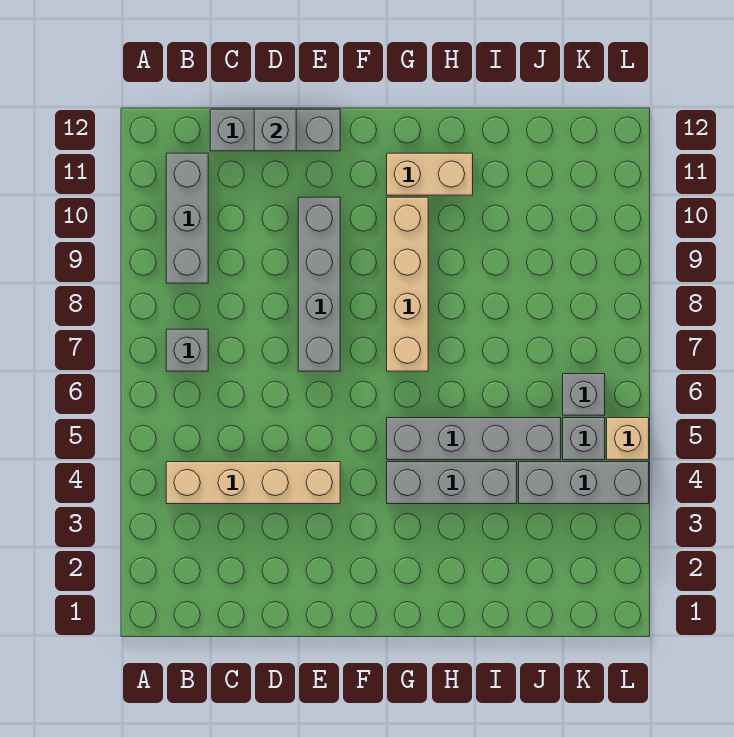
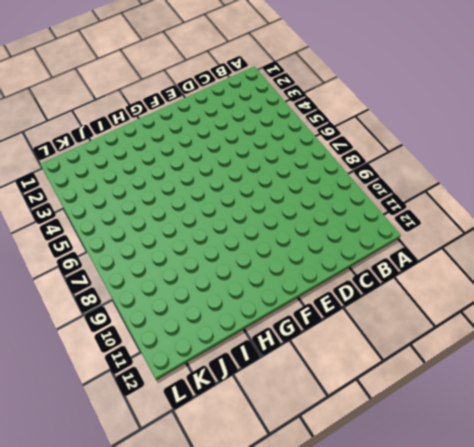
none -> tan brick B4:E4 level 1
none -> grey brick B7 level 1
none -> grey brick B9:B11 level 1

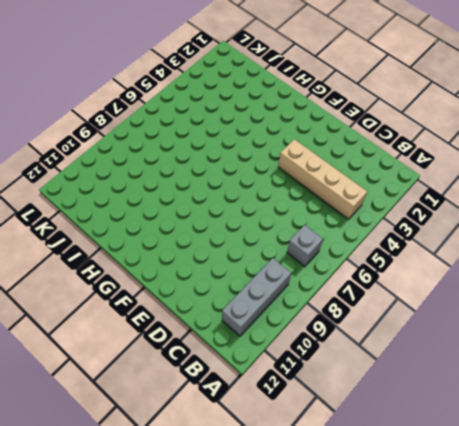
none -> grey brick C12:E12 level 1
none -> grey brick E7:E10 level 1
none -> grey brick G4:I4 level 1

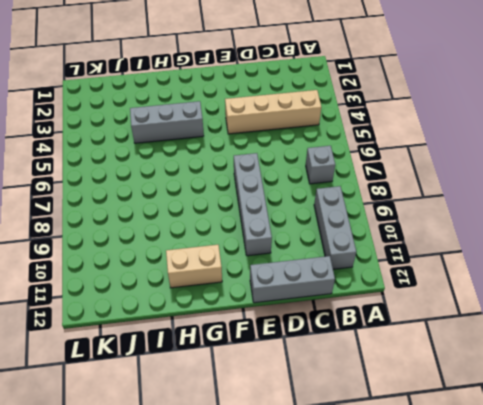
none -> grey brick G5:J5 level 1
none -> tan brick G7:G10 level 1
none -> grey brick J4:L4 level 1

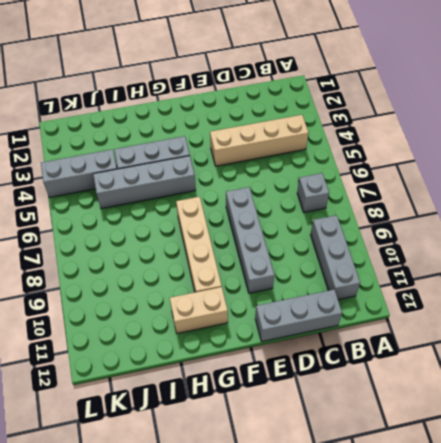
none -> grey brick K5 level 1
none -> grey brick K6 level 1
none -> tan brick L5 level 1

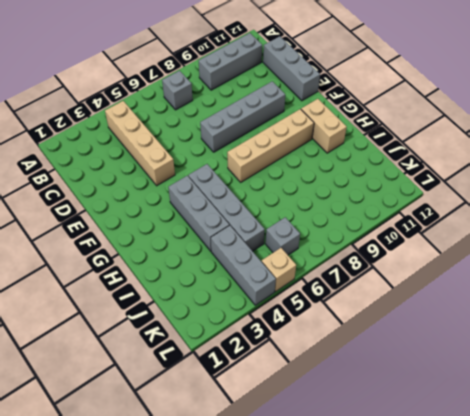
none -> grey brick K5 level 1
none -> grey brick D12 level 2

